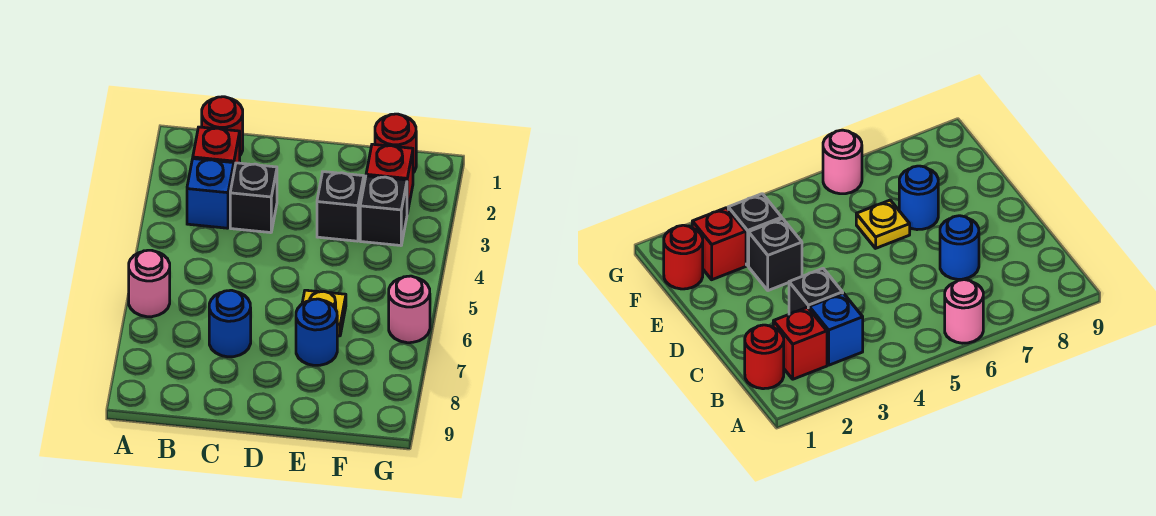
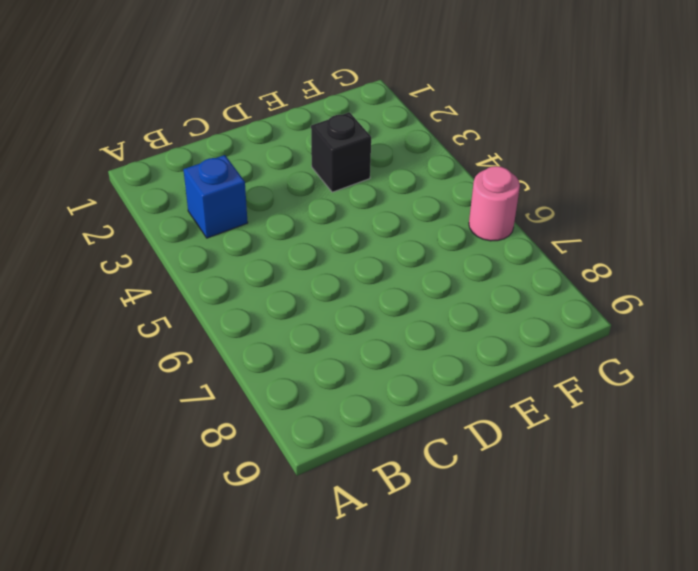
none -> pink round brick A6 level 1
none -> red round brick B1 level 1
none -> red brick B2 level 1

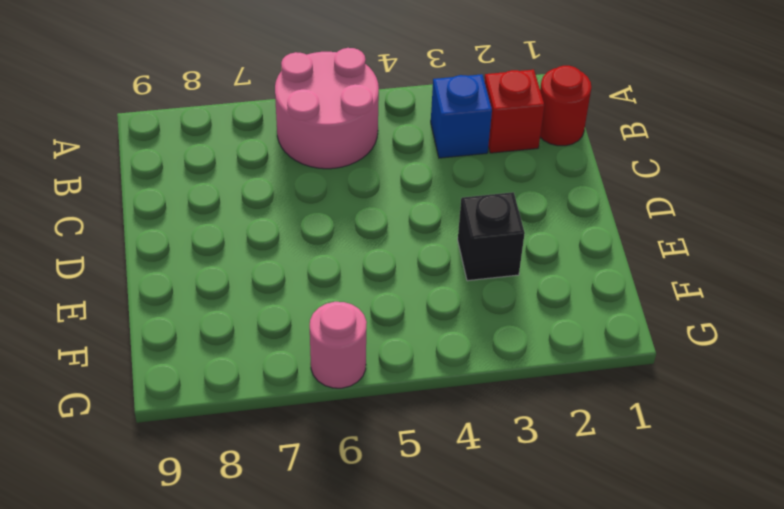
pink round brick A5:B6 level 1 -> pink round brick A6 level 1
none -> black brick C3 level 1
none -> blue round brick C7 level 1
none -> yellow plate E6 level 1

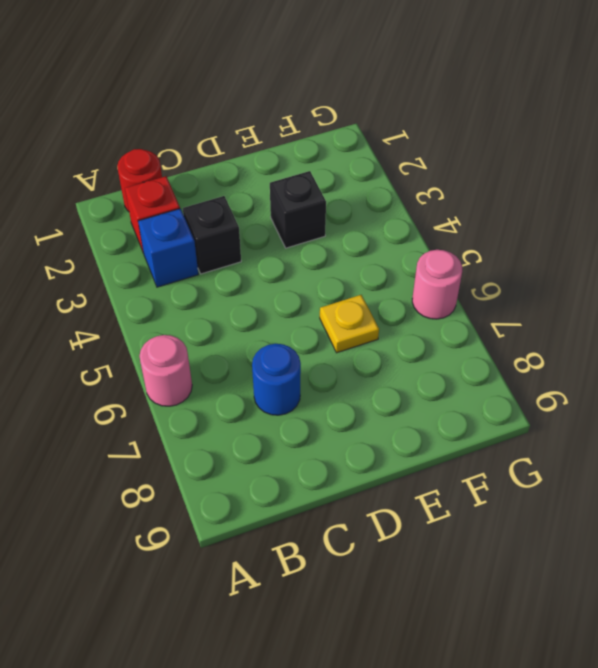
none -> blue round brick E7 level 1
none -> red round brick F1 level 1
none -> red brick F2 level 1

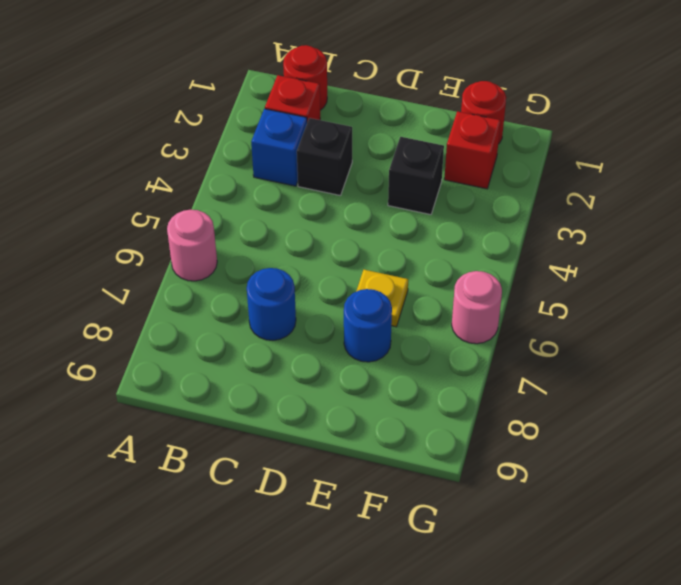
none -> black brick F3 level 1

